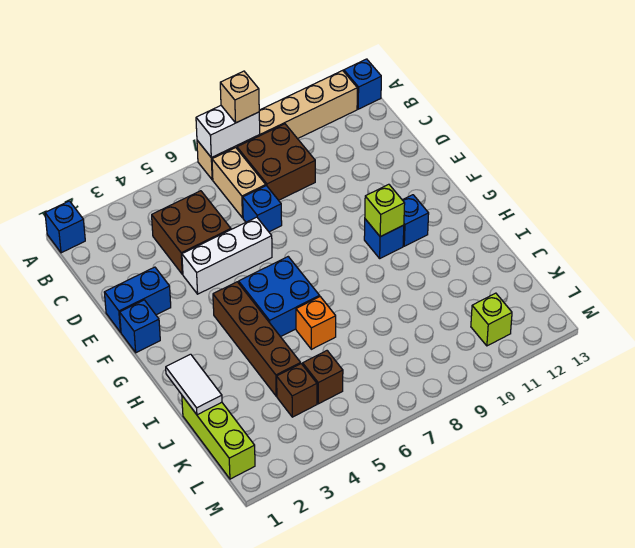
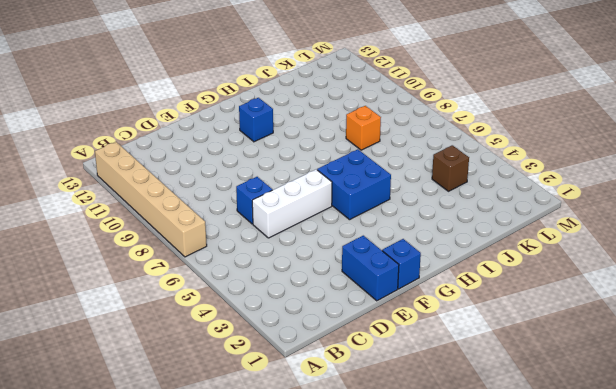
white brick D6:F6 level 1 -> white brick E4:E6 level 1
orange brick J8 level 1 -> orange brick I6 level 1
none -> blue brick A1 level 1
none -> blue brick A13 level 1
none -> tan brick B7:C7 level 1

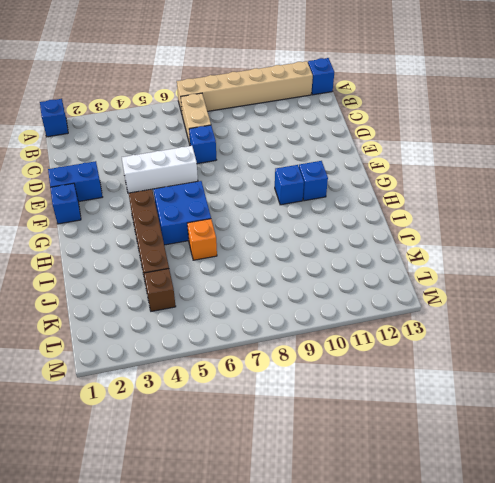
none -> brown brick B8:C9 level 1
none -> brown brick C4:D5 level 1
none -> lime brick J1:L1 level 1

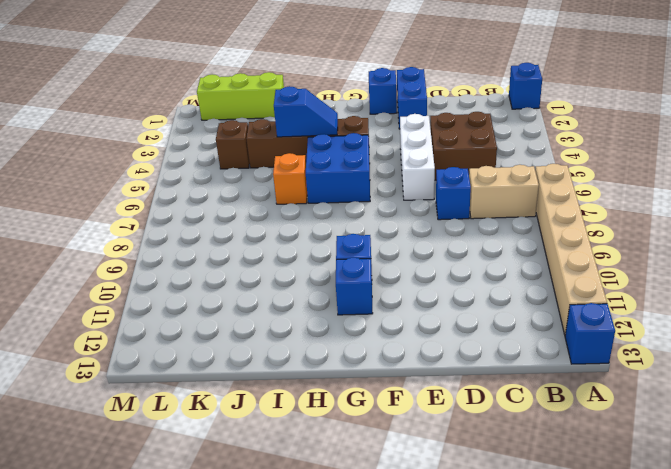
blue slope H4:I4 level 2 top I -> none
none -> brown brick B8:C9 level 1
none -> brown brick K5 level 1
none -> lime brick L11 level 1

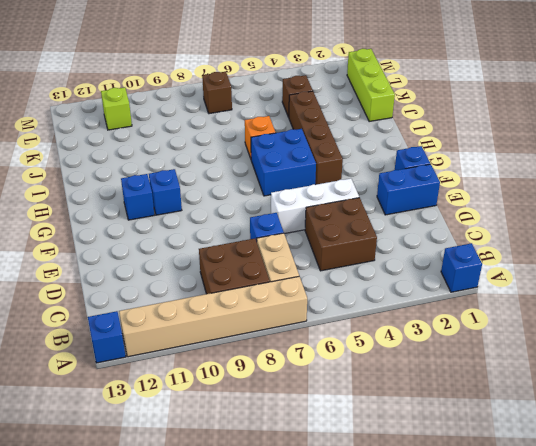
brown brick L7 level 1 -> brown brick K5 level 1
none -> white brick A7:A8 level 2
none -> lime brick G10 level 2
none -> white tile I1:J1 level 2

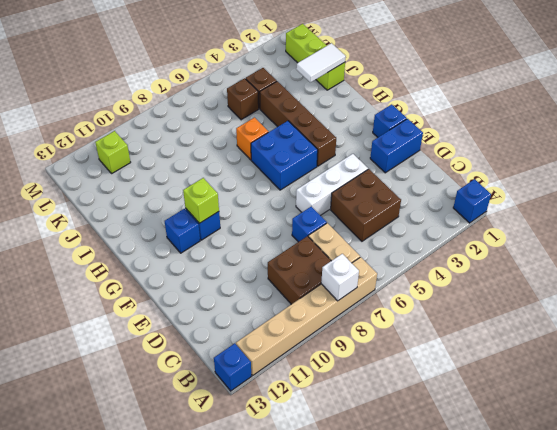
white brick A8 level 2 -> white brick A7:A8 level 2
white tile J1:J2 level 2 -> white tile I1:J1 level 2
none -> tan brick A8 level 3

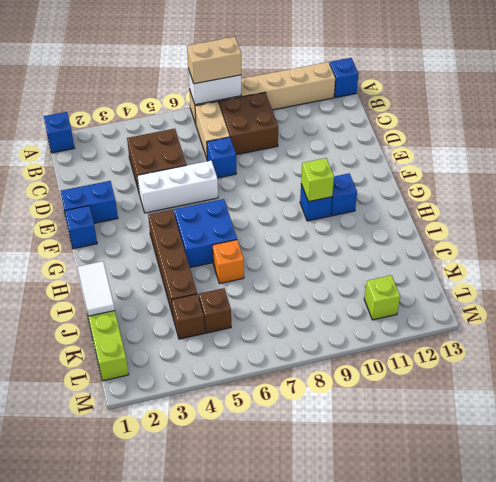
tan brick A7:A8 level 3 -> tan brick A8 level 3

